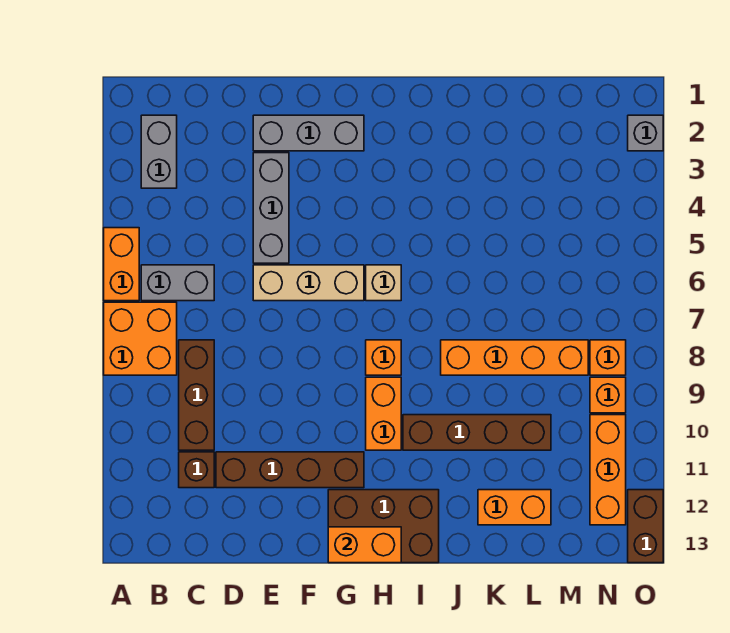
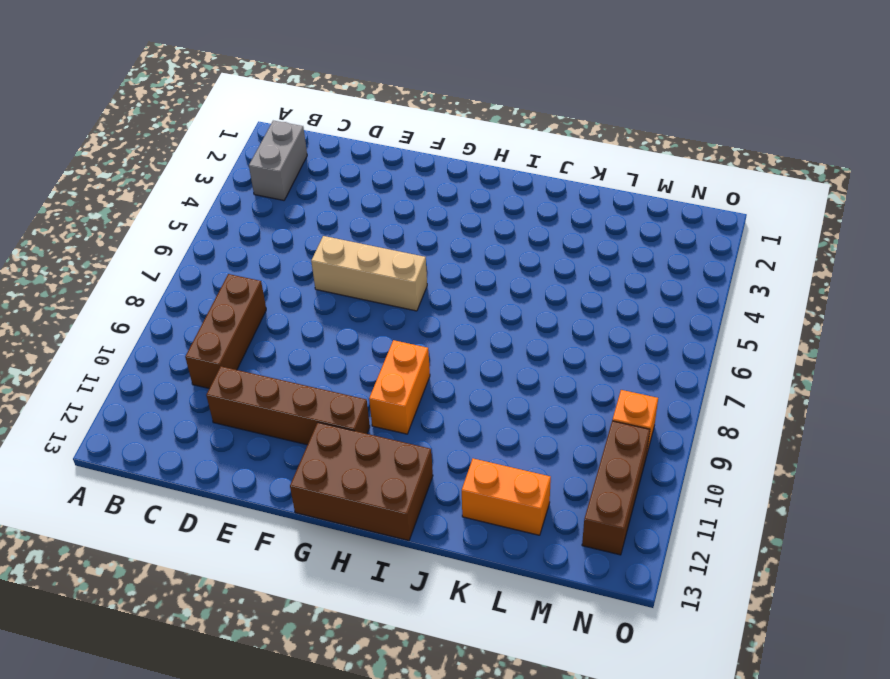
brown brick N10:N12 level 1 -> orange brick N10:N12 level 1
none -> orange brick A5:A6 level 1
none -> orange brick A7:B8 level 1
none -> grey brick B6:C6 level 1

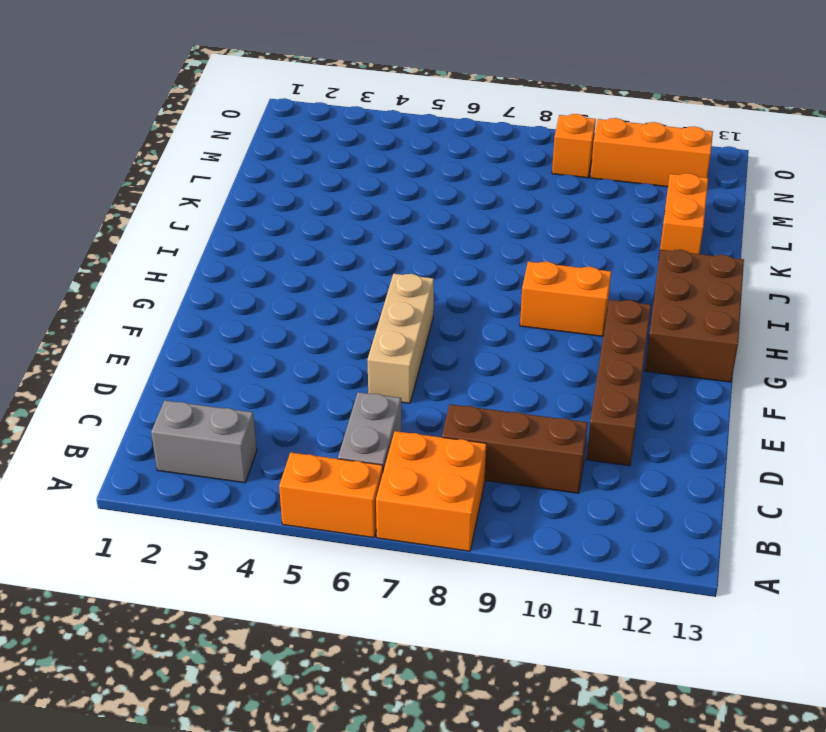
none -> brown brick C11 level 1
none -> grey brick E2:G2 level 1
none -> grey brick E3:E5 level 1

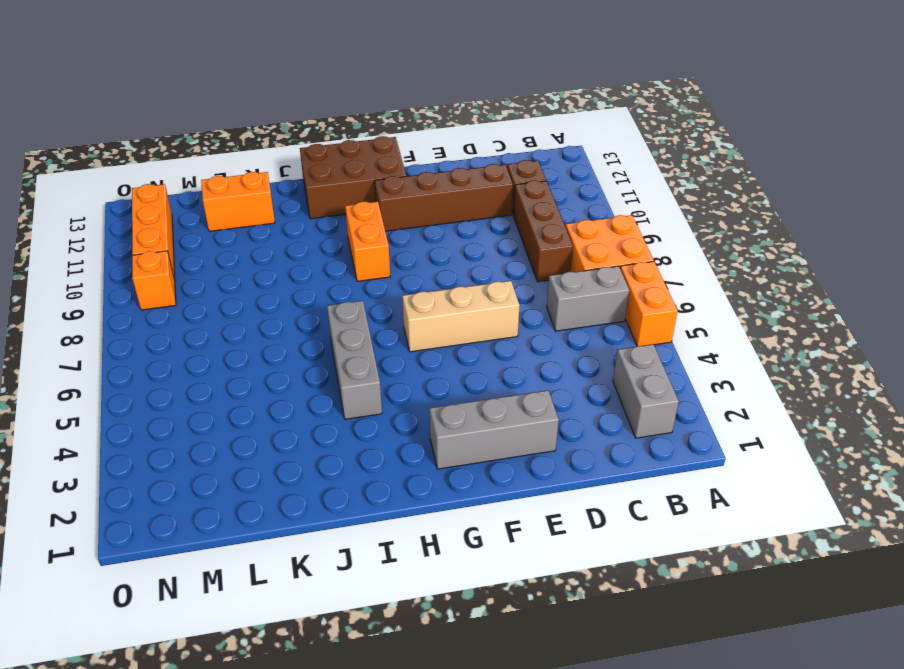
grey brick I4:I6 level 1 -> grey brick E3:E5 level 1
none -> tan brick H6 level 1
none -> orange brick H8 level 1
none -> brown brick I10:L10 level 1

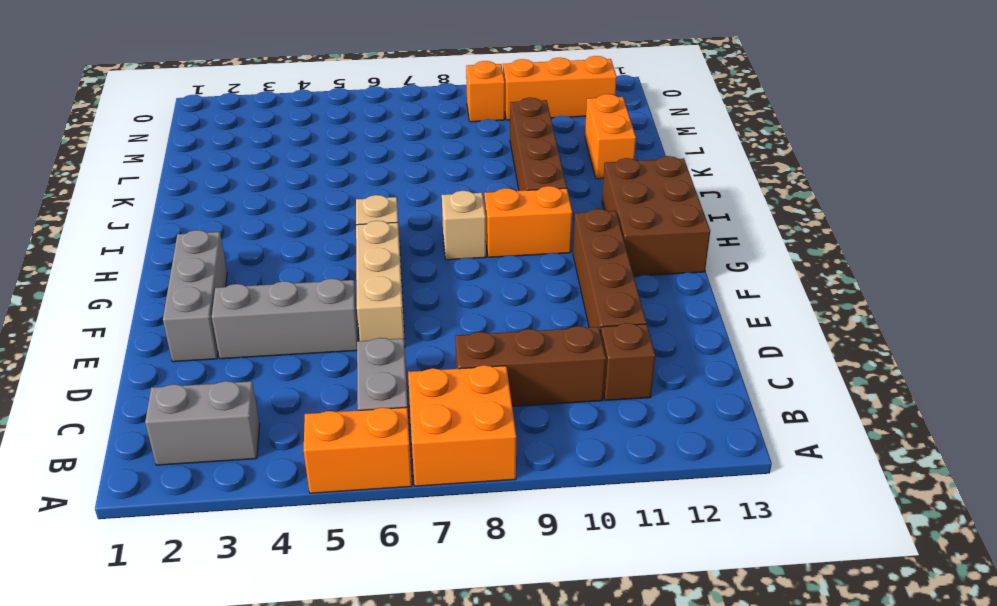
tan brick H8 level 1 -> orange brick H8 level 1
none -> orange brick J8:M8 level 1
none -> orange brick N8 level 1
none -> grey brick O2 level 1

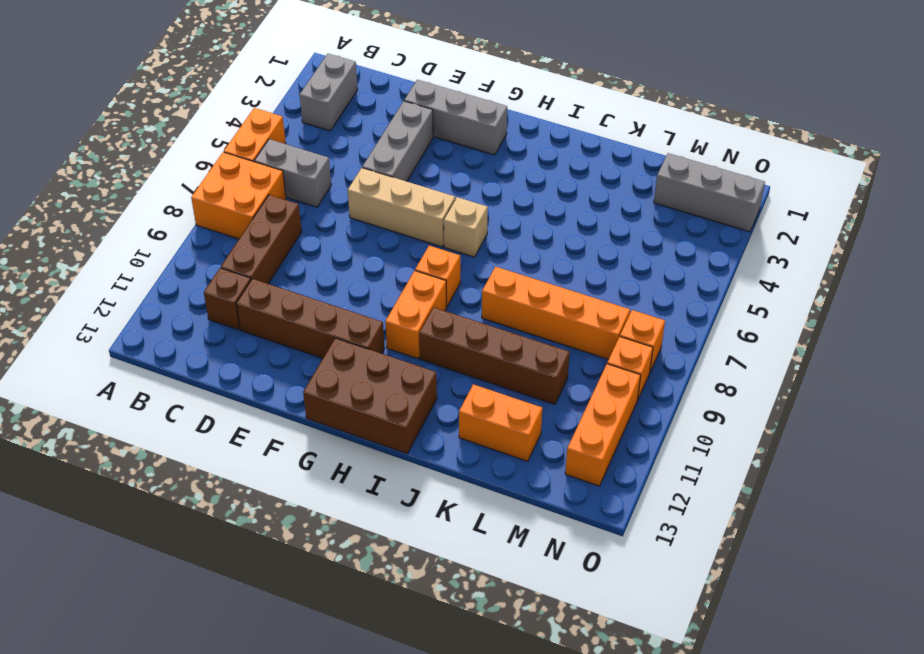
grey brick M2:O2 level 1 -> grey brick O2 level 1
none -> brown brick O12:O13 level 1
none -> orange brick G13:H13 level 2

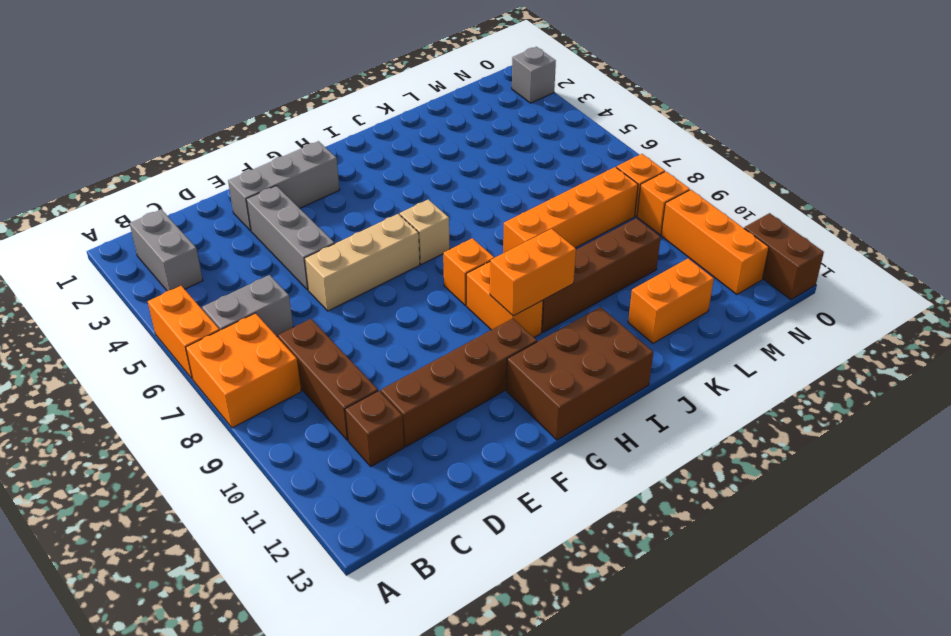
orange brick H10:I10 level 2 -> orange brick G13:H13 level 2

